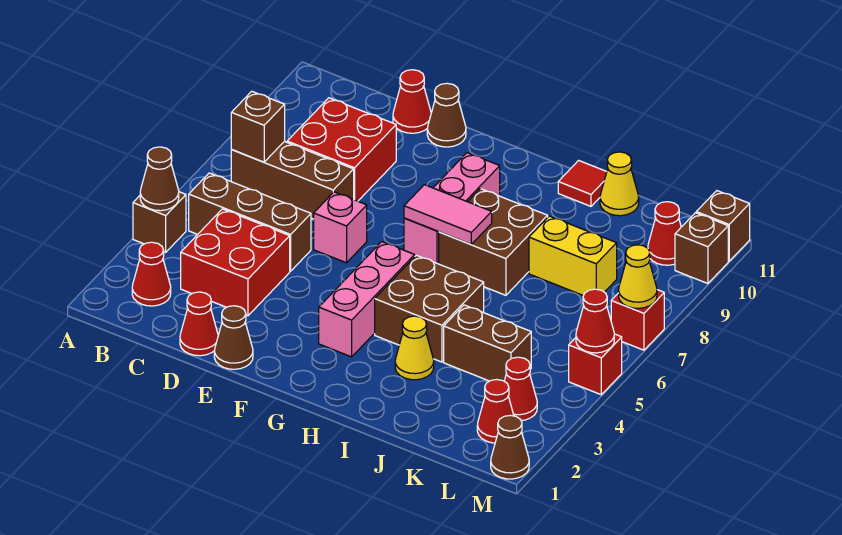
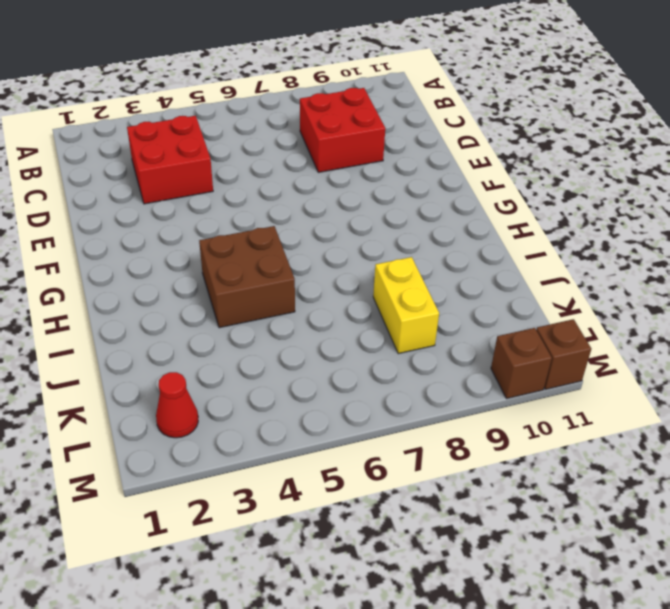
none -> brown brick A4 level 1
none -> red cone B2 level 1
none -> brown brick B5:D5 level 1
none -> brown brick B7:D7 level 1

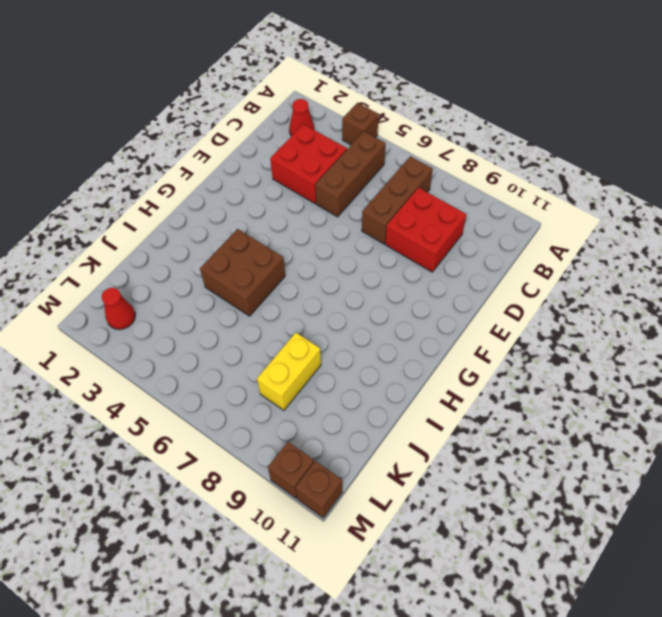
none -> red cone D1 level 1
none -> red cone D11 level 1
none -> brown cone E1 level 1
none -> pink brick E6 level 1

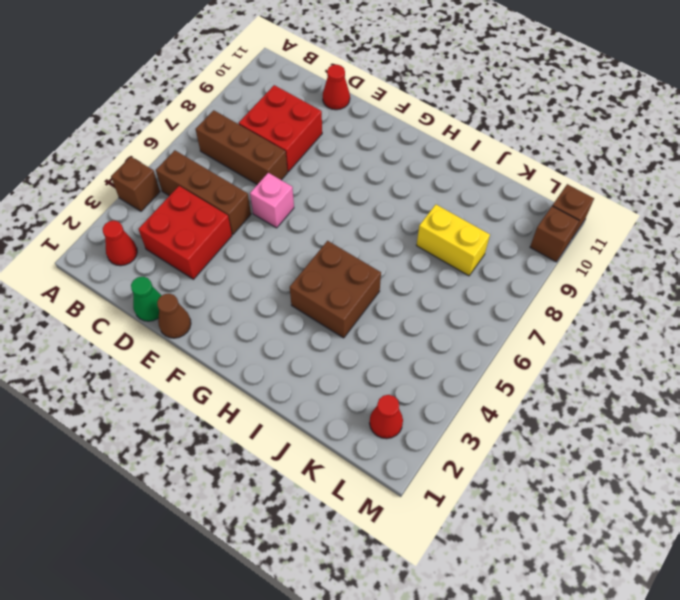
green cone D1 level 1 -> red cone D1 level 1
none -> brown cone E11 level 1
none -> pink brick G3:G5 level 1
none -> pink brick G7:G9 level 1
none -> brown brick H7:I8 level 1

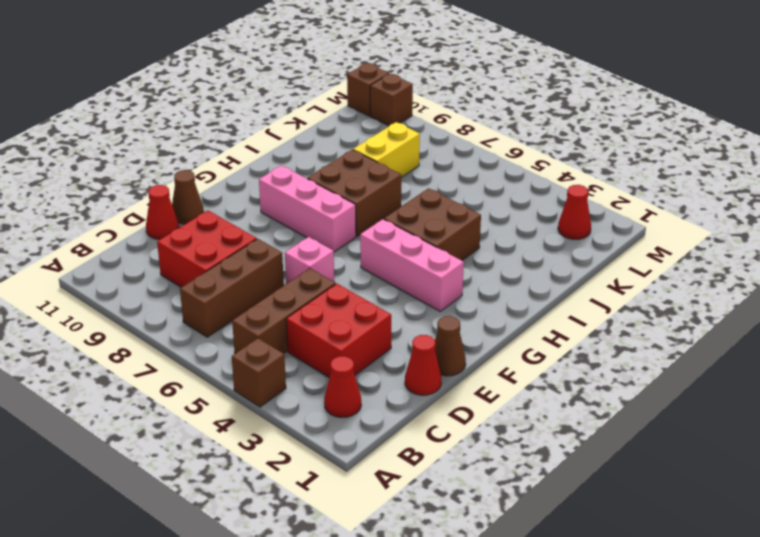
none -> yellow cone I3 level 1
none -> red tile I11 level 1
none -> brown brick J4:K4 level 1
none -> yellow cone J11 level 1

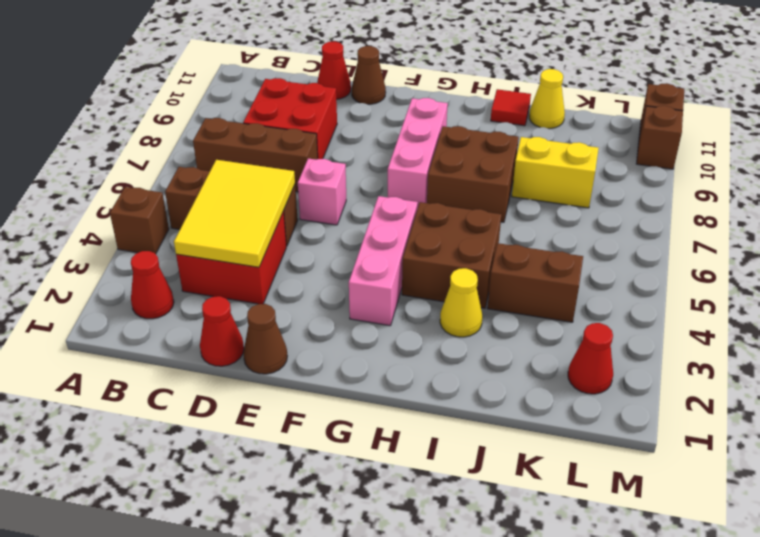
yellow tile C3:D5 level 2 -> none
none -> red cone L3 level 1
none -> red cone L10 level 1
none -> brown cone M1 level 1
none -> red brick M5 level 1

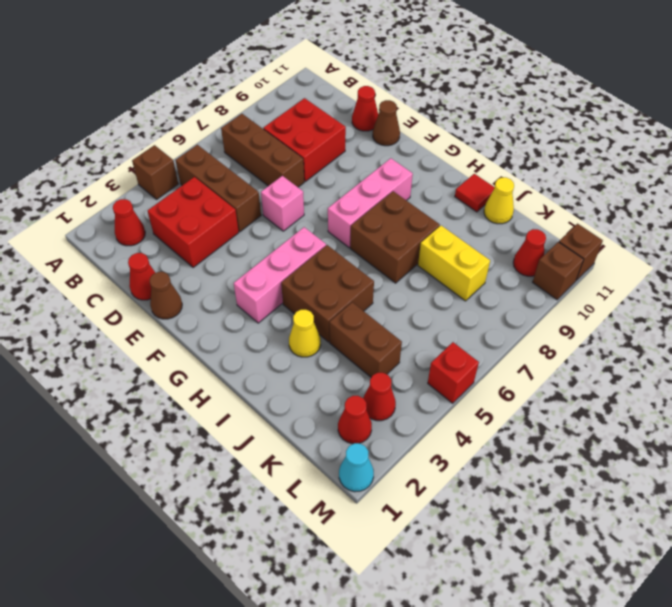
cyan cone M1 level 1 -> brown cone M1 level 1
none -> red brick M7 level 1
none -> brown cone A4 level 2
none -> brown brick B7 level 2
none -> pink tile G7:H7 level 2

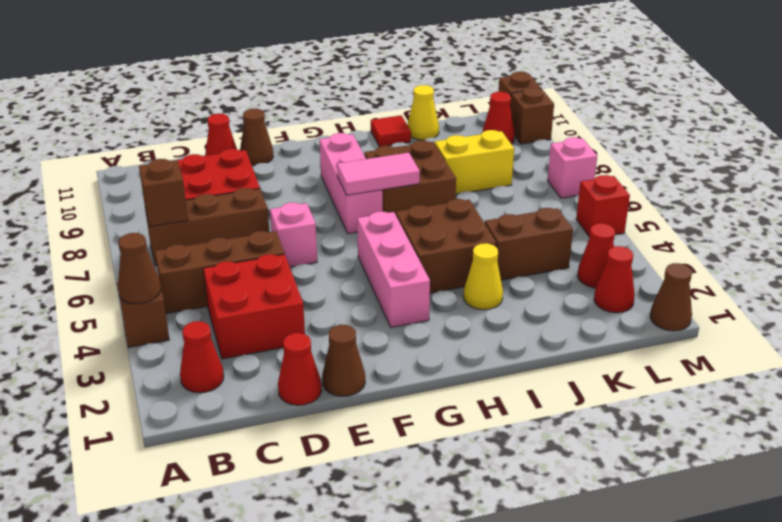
pink brick M7 level 1 -> red brick M7 level 1
none -> red cone M5 level 2
none -> yellow cone M7 level 2

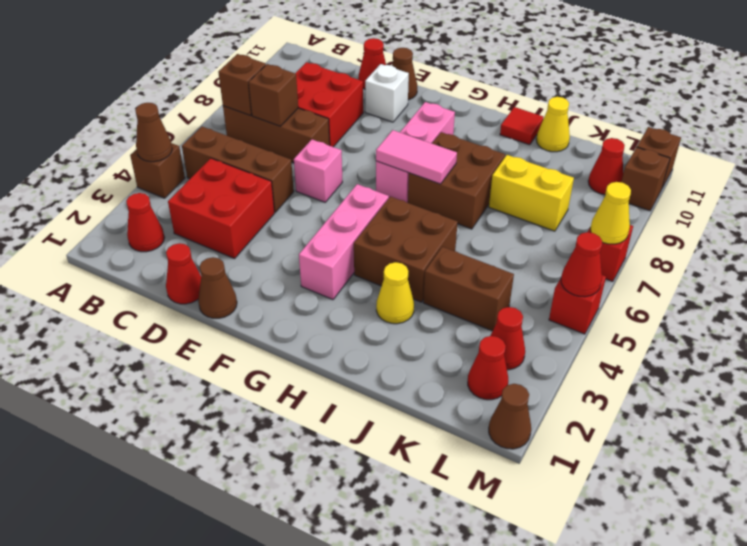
brown brick C7 level 2 -> none
white brick E10 level 1 -> none

